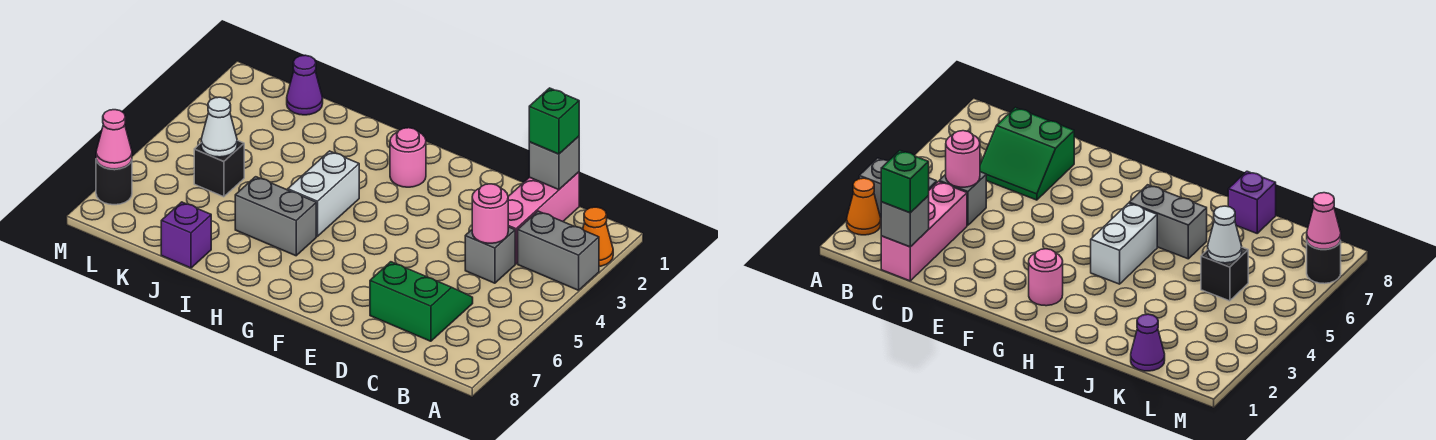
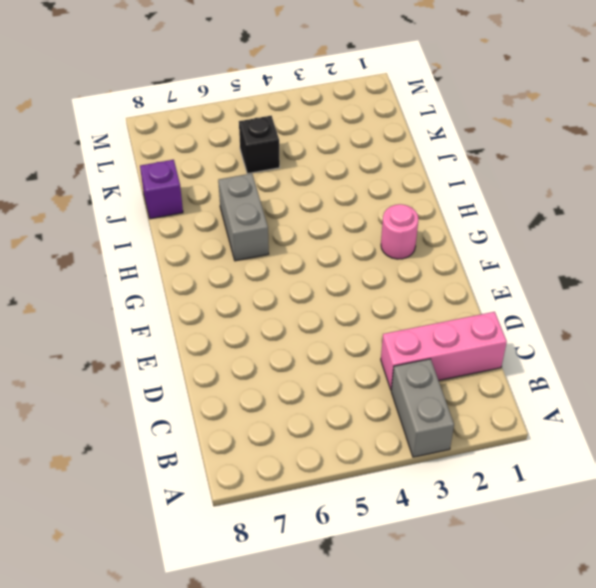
none -> orange cone A2 level 1
none -> grey brick C4 level 1
none -> green slope C6:D7 level 1 top 7

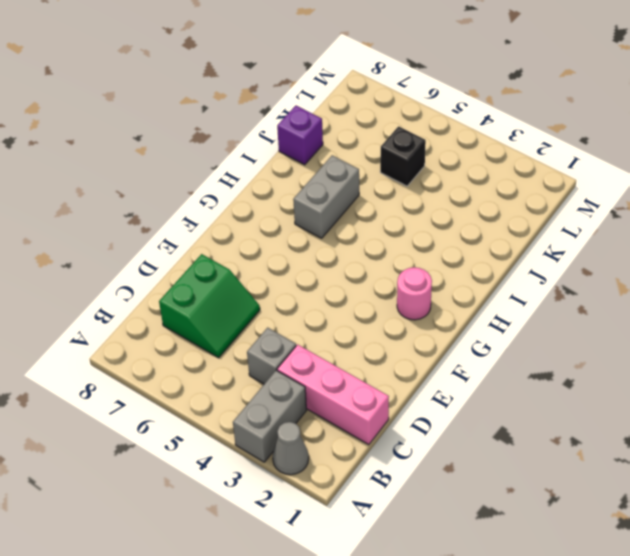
grey cone A2 level 1 -> orange cone A2 level 1
none -> white brick H4:H5 level 1
none -> purple cone K1 level 1
none -> black round brick M7 level 1

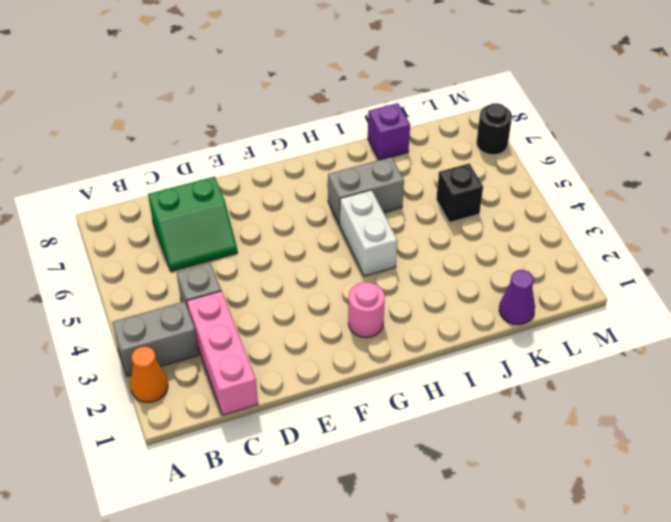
none -> grey brick C1 level 2
none -> pink round brick C4 level 2
none -> white cone K5 level 2

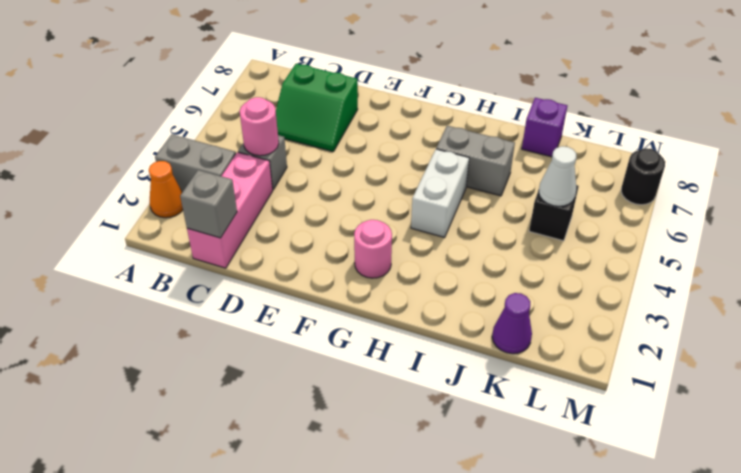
none -> pink cone M7 level 2
none -> green brick C1 level 3

